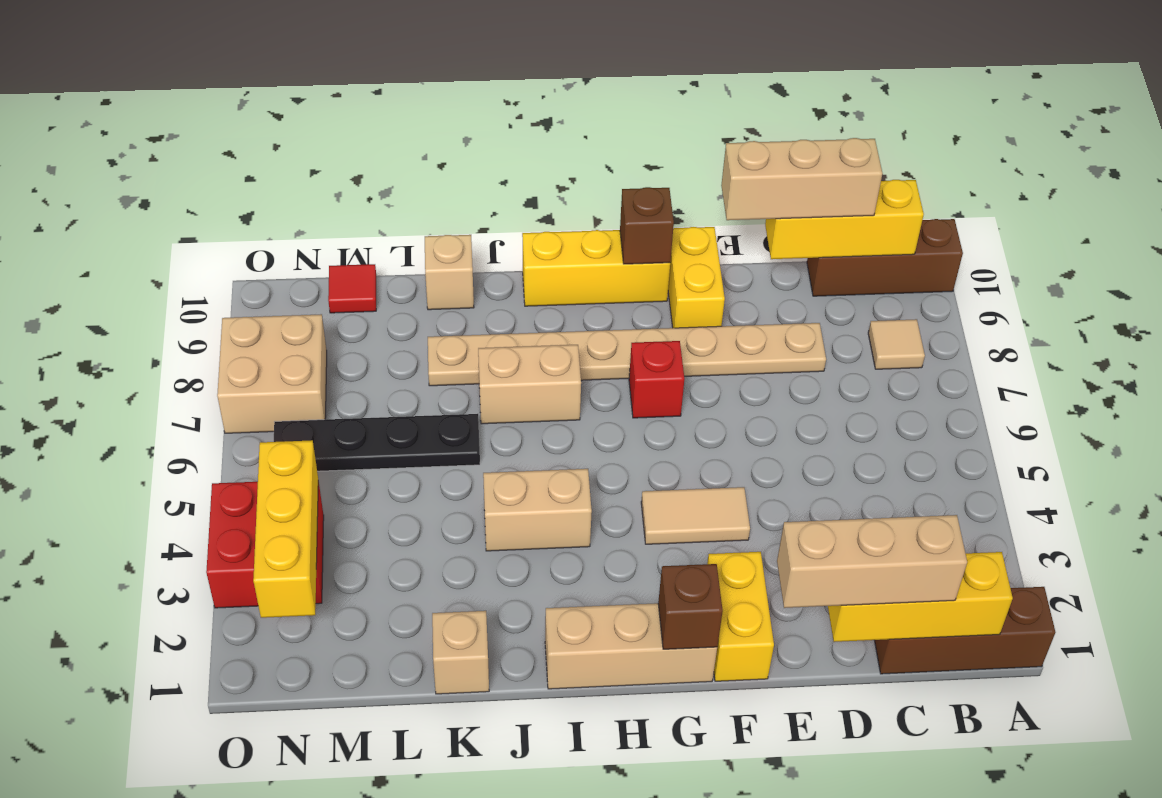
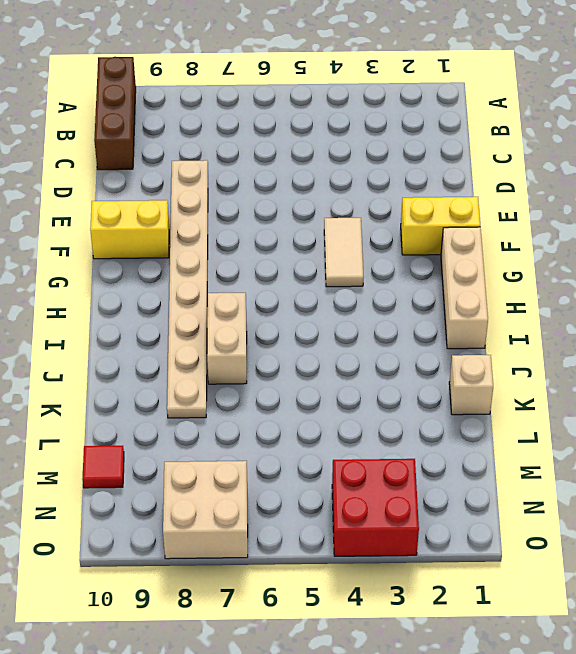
none -> brown brick A1:C1 level 1
none -> tan tile B8 level 1
none -> red brick G7 level 1

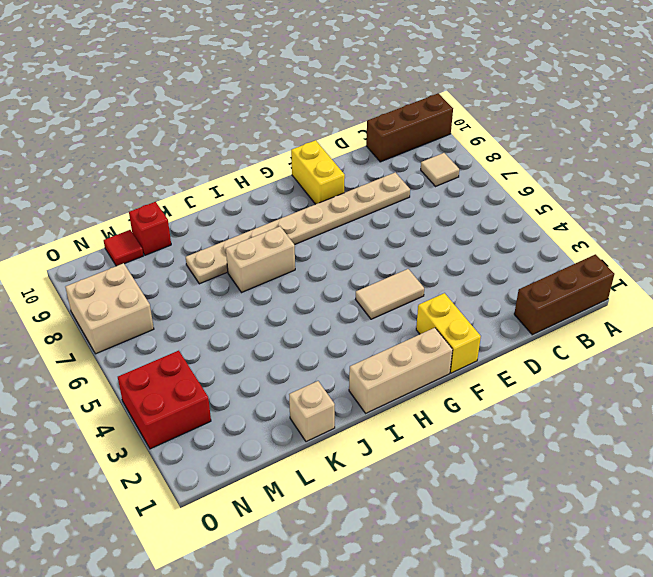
red brick L10 level 1 -> red brick G7 level 1
none -> yellow brick G10:I10 level 1
none -> tan brick I4:J4 level 1
none -> black plate K6:N6 level 1

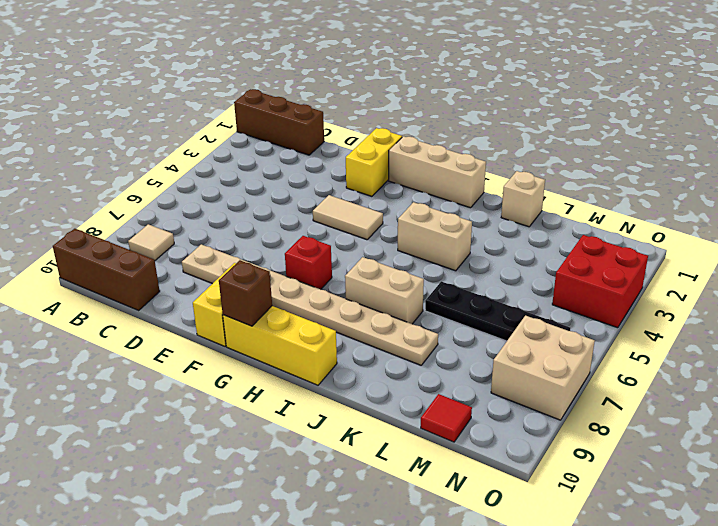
none -> tan brick K10 level 1
none -> yellow brick B1:D1 level 2
none -> yellow brick B10:D10 level 2

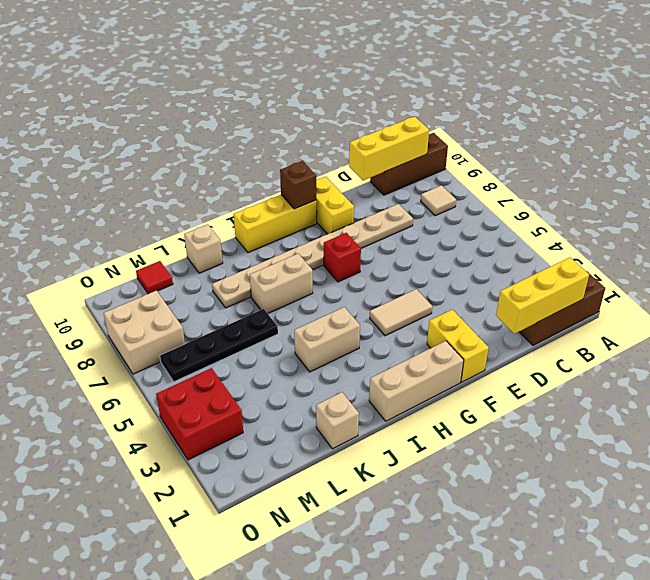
none -> brown brick G1 level 2
none -> yellow brick N2:N4 level 2
none -> tan brick C1:E1 level 3

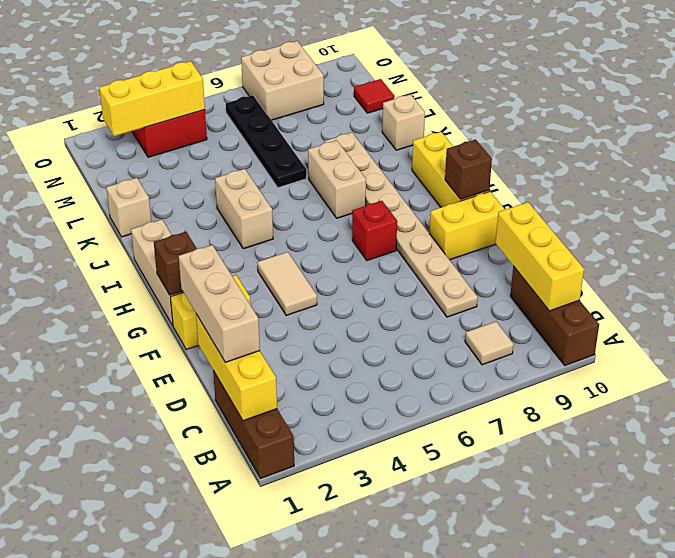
none -> tan brick C10:E10 level 3

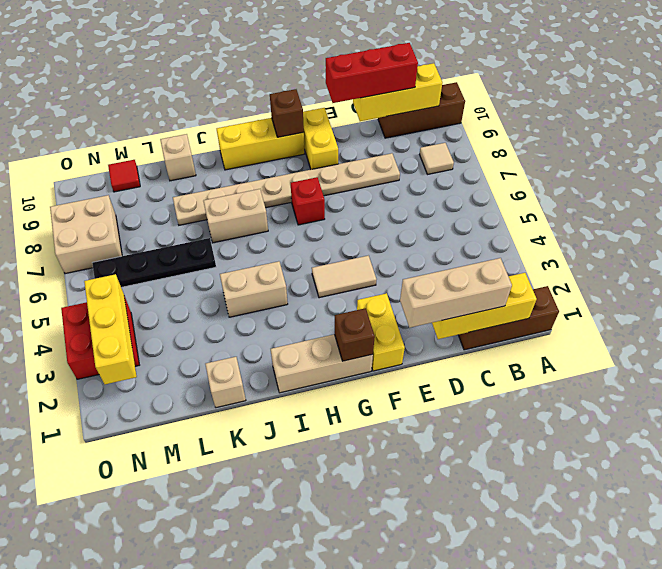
red brick C10:E10 level 3 -> tan brick C10:E10 level 3

